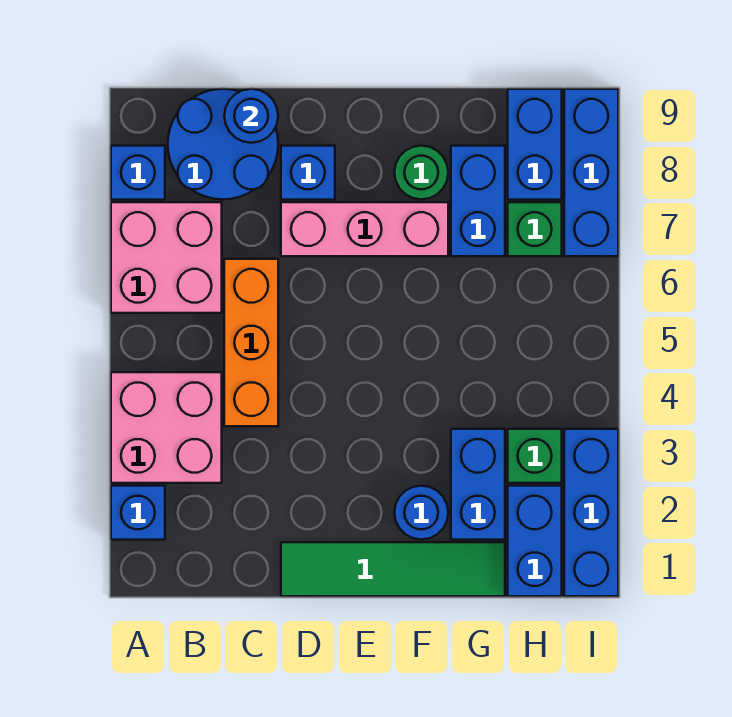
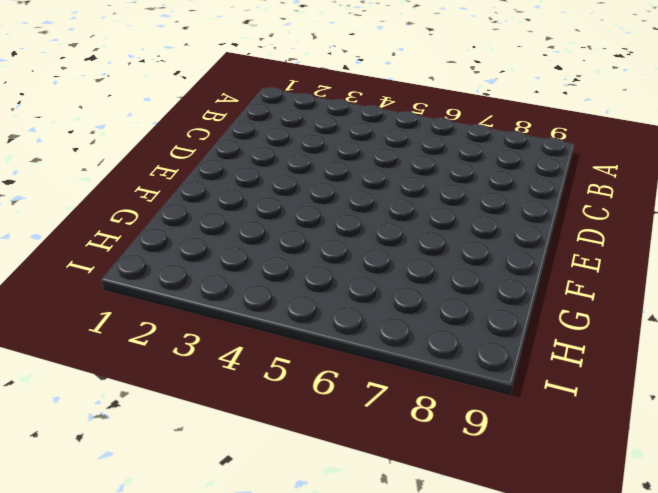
none -> blue brick A2 level 1
none -> pink brick A3:B4 level 1
none -> pink brick A6:B7 level 1

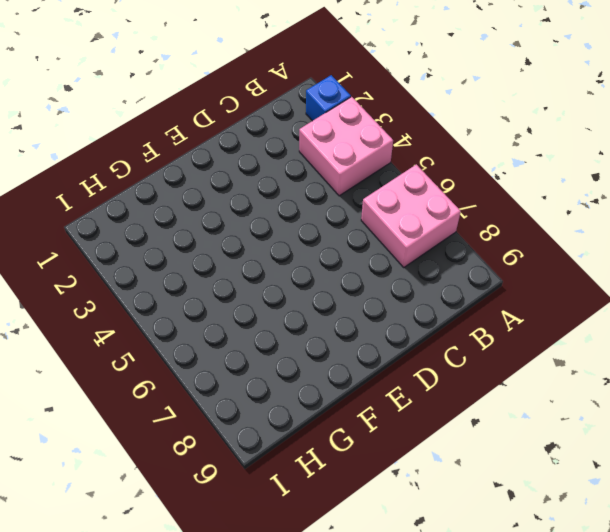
none -> blue brick A8 level 1
none -> blue round brick B8:C9 level 1
none -> orange brick C4:C6 level 1

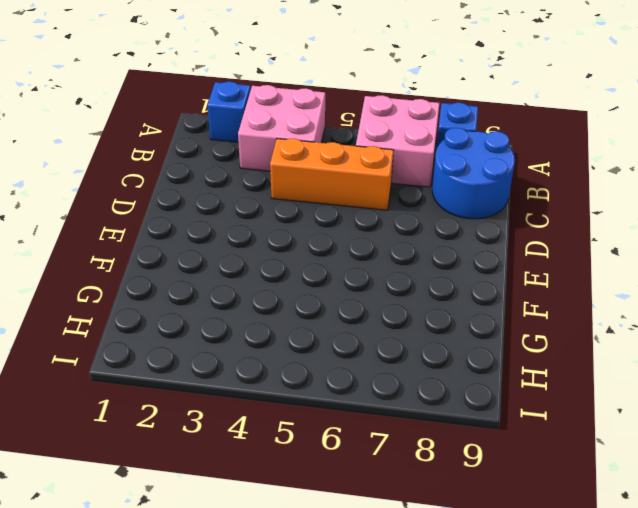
none -> green tile D1:G1 level 1
none -> pink brick D7:F7 level 1
none -> blue brick D8 level 1

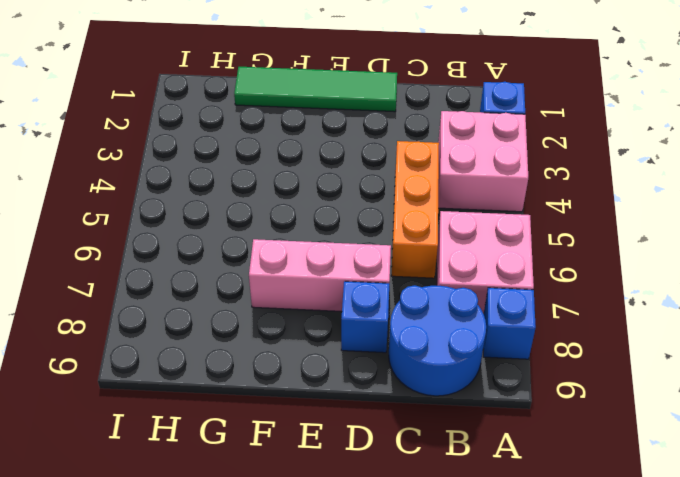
none -> blue round brick F2 level 1
none -> green round brick F8 level 1
none -> blue brick G2:G3 level 1

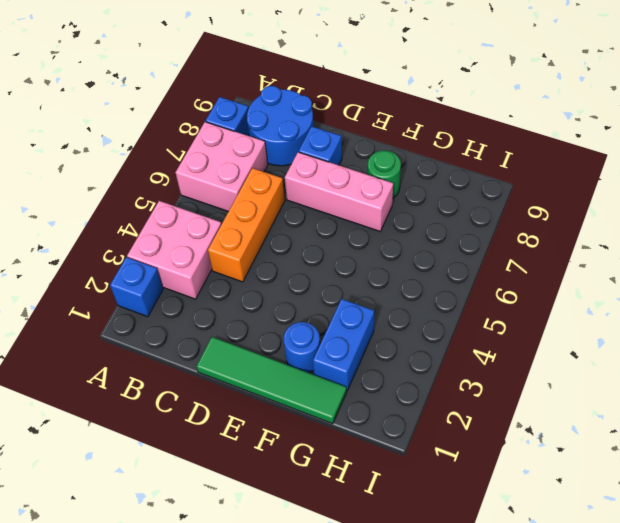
none -> blue brick G7:G8 level 1
none -> blue brick H1:H2 level 1
none -> green brick H3 level 1

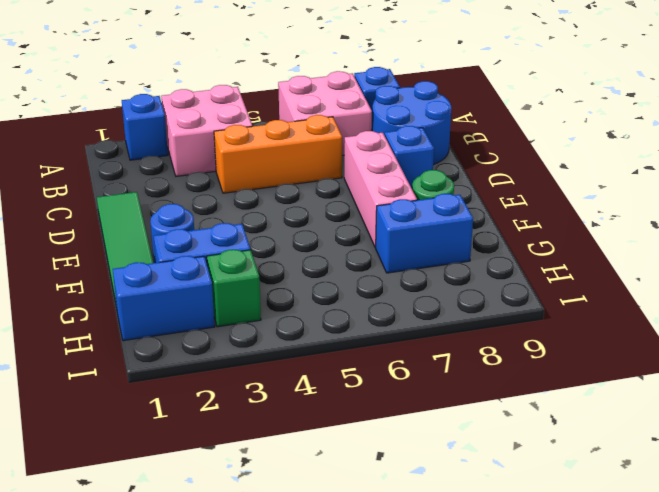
none -> green brick H7 level 1
none -> blue brick H8:H9 level 1
none -> blue brick I1:I3 level 1

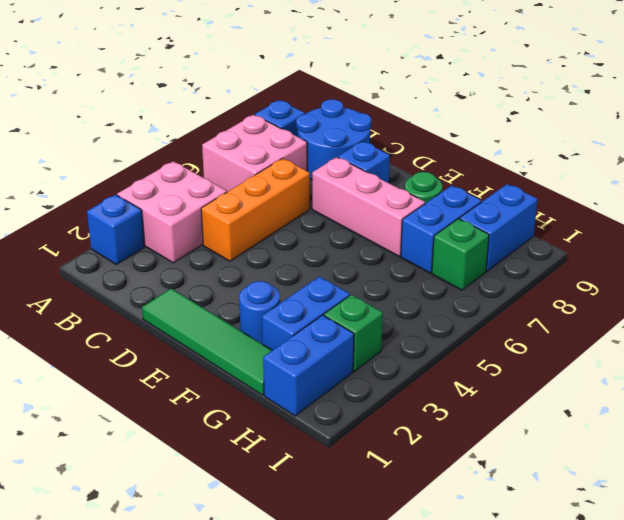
none -> blue brick I1:I3 level 1
none -> blue brick I7:I9 level 1
none -> blue round brick C9 level 2

